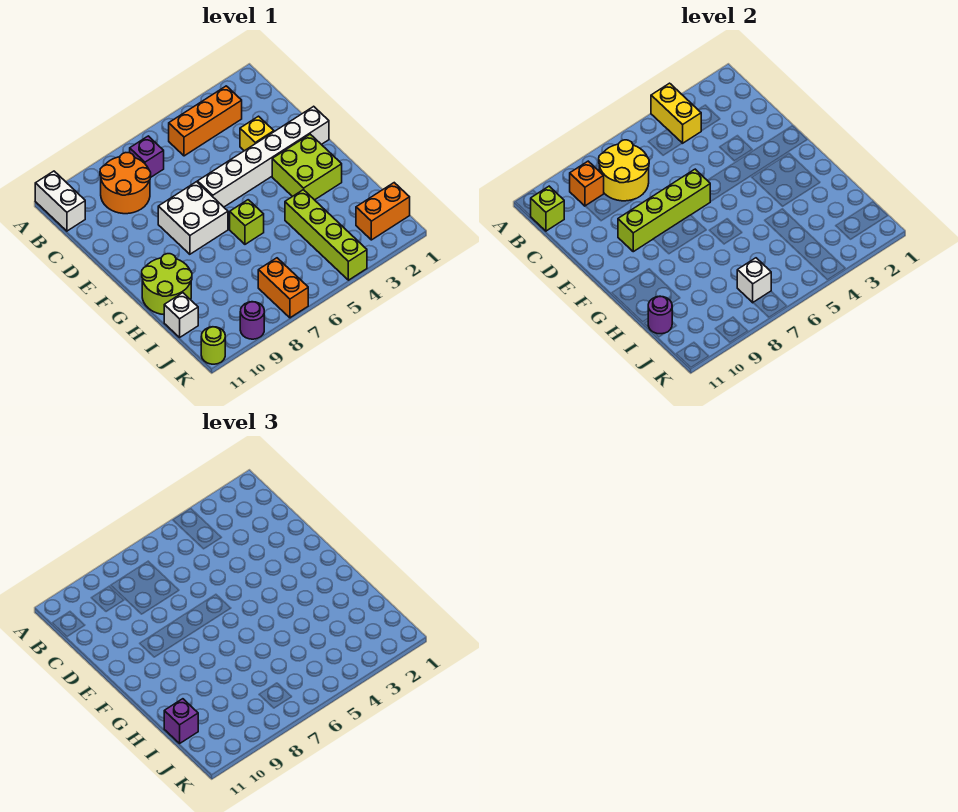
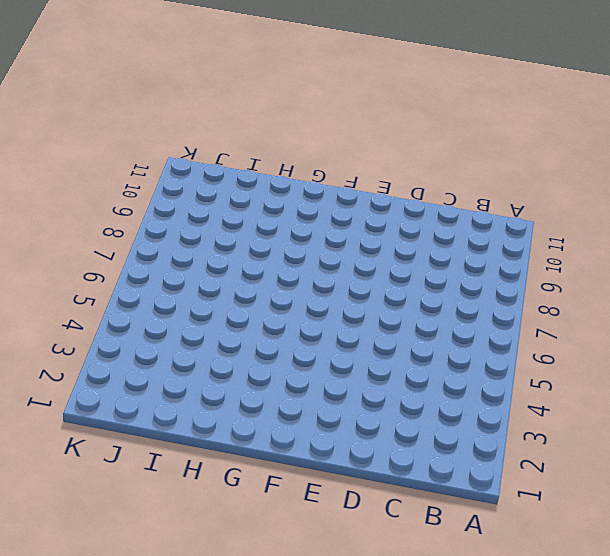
none -> white brick A11:B11 level 1
none -> orange brick B3:B5 level 1
none -> purple brick B7 level 1

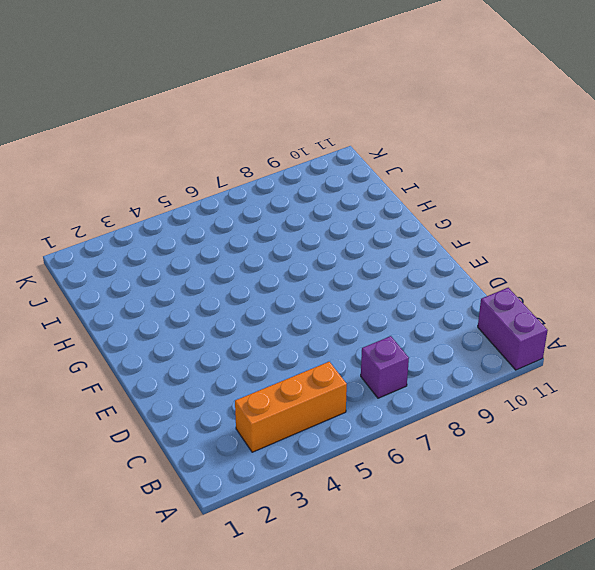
purple brick A11:B11 level 1 -> white brick A11:B11 level 1
none -> orange round brick B8:C9 level 1
none -> yellow brick D3 level 1
none -> white brick E1:E6 level 1

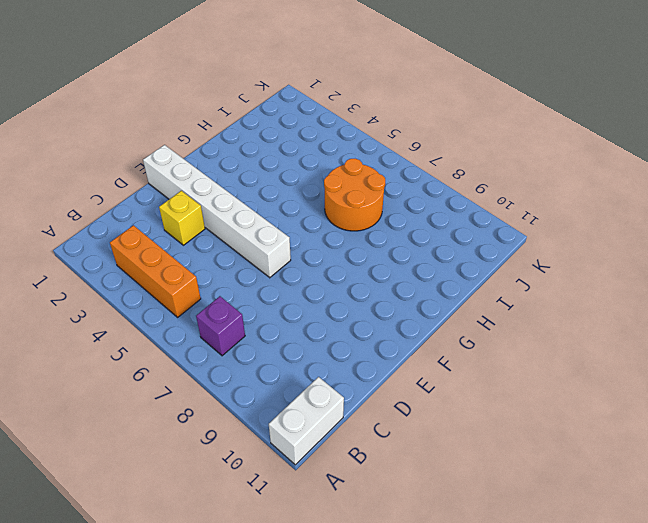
orange round brick H6:I7 level 1 -> orange round brick B8:C9 level 1
none -> white brick E7:F8 level 1
none -> lime brick F2:G3 level 1
none -> lime brick G6 level 1

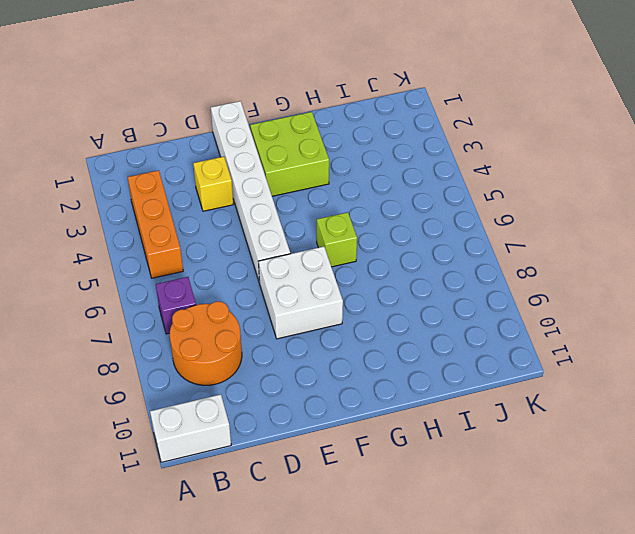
none -> lime round brick G10:H11 level 1
none -> lime brick H4:K4 level 1
none -> white brick I11 level 1

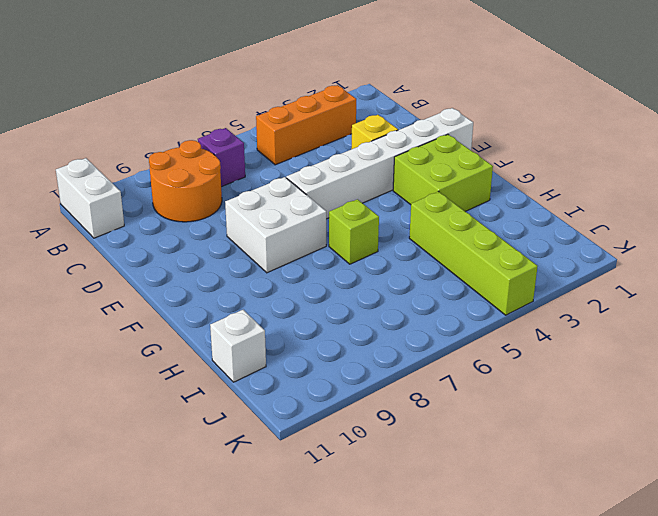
none -> lime round brick G10:H11 level 1
none -> orange brick J1:J2 level 1
none -> orange brick J7:K7 level 1

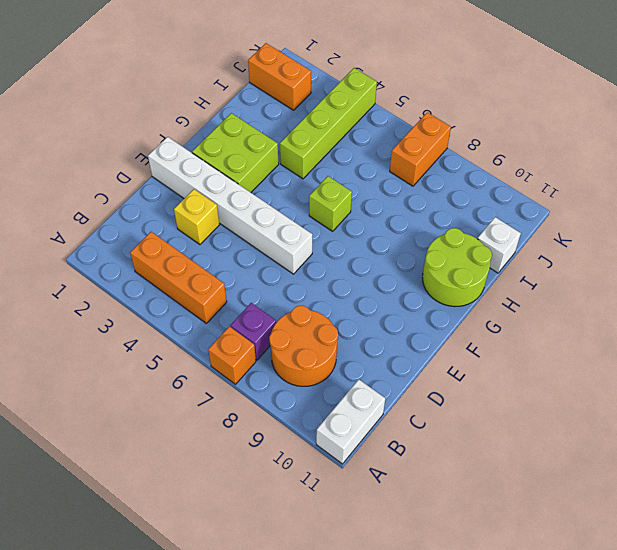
orange brick A7 level 1 -> orange brick B9 level 2
none -> white brick E7:F8 level 1
none -> purple round brick K9 level 1
none -> lime round brick K11 level 1

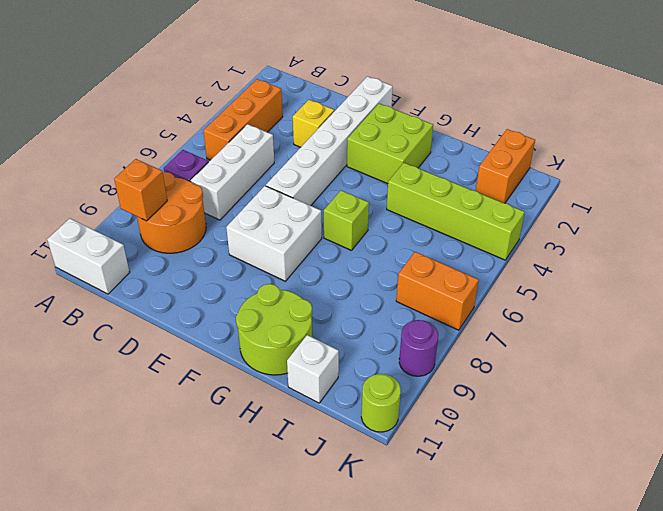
white brick C5:C7 level 1 -> none
none -> yellow brick A4:B4 level 2
none -> yellow round brick B7:C8 level 2
none -> lime brick B11 level 2

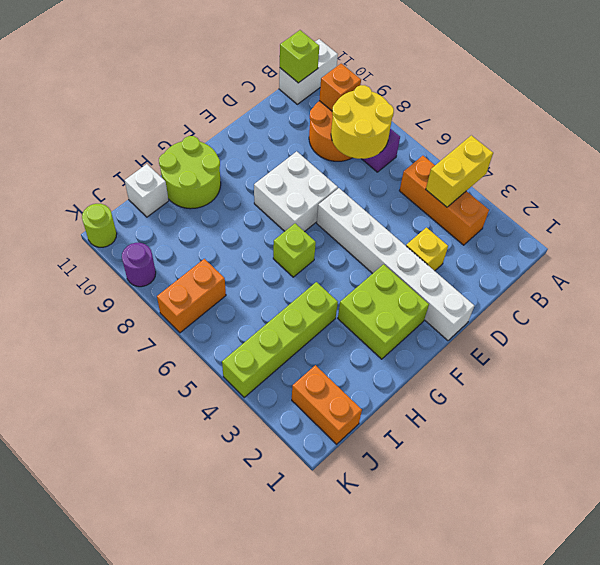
none -> lime brick E6:E9 level 2
none -> purple round brick I11 level 2
none -> white brick J7 level 2

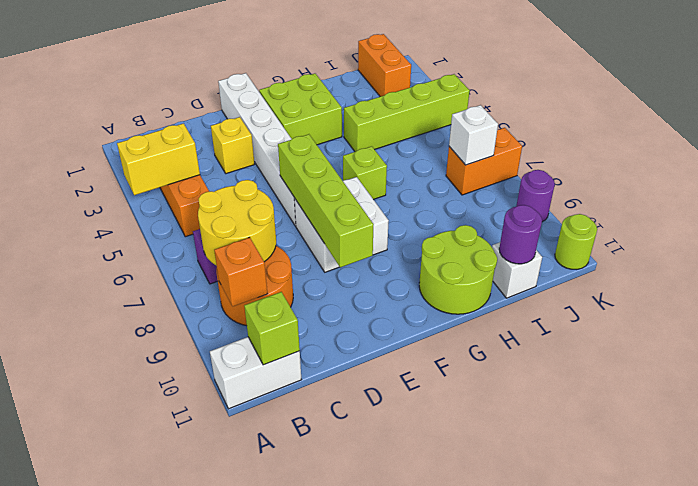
none -> purple brick I11 level 3

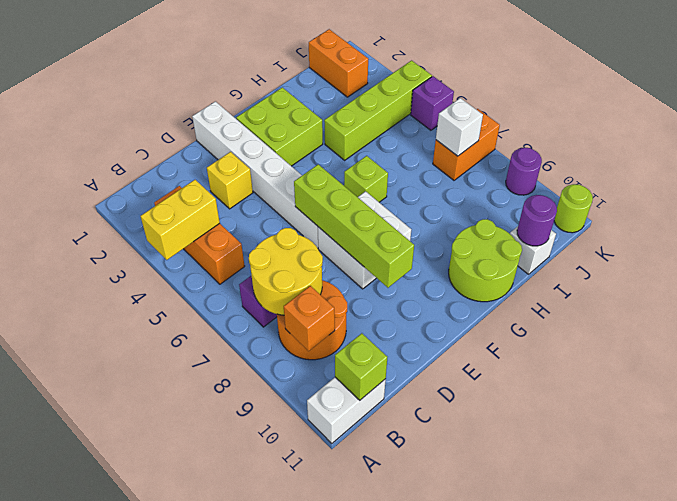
purple brick K5 level 1 -> purple brick I11 level 3

